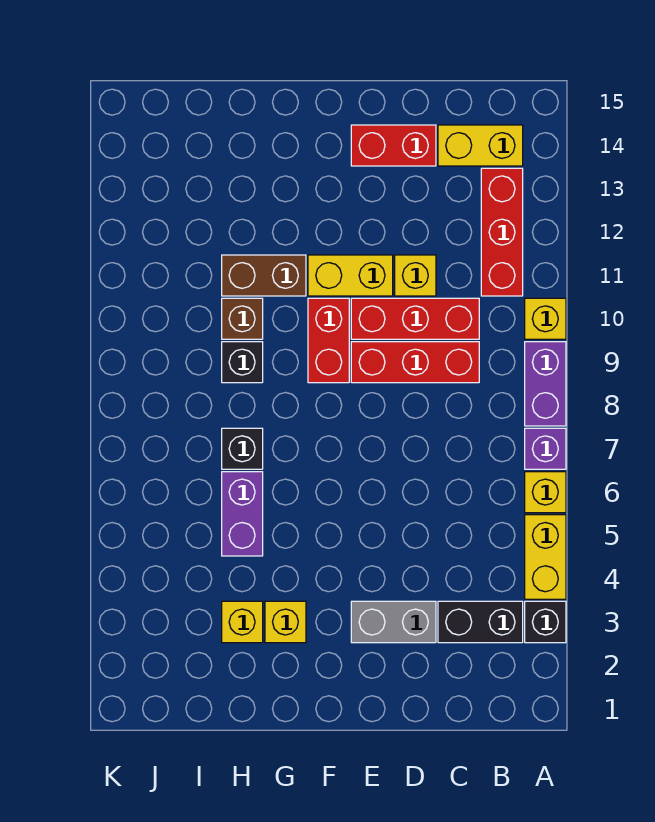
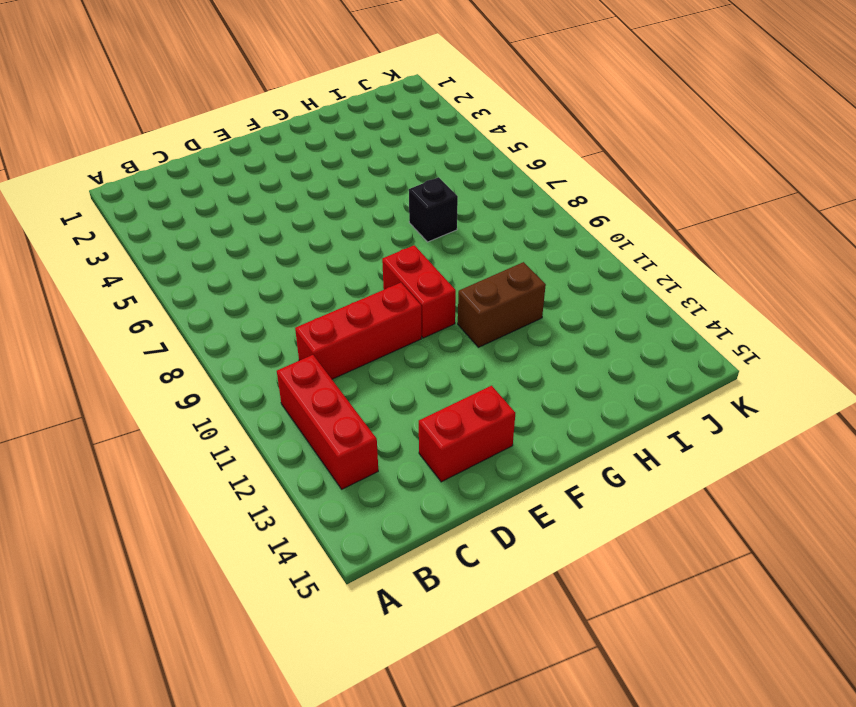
none -> black brick A3 level 1
none -> yellow brick A4:A5 level 1
none -> yellow brick A6 level 1

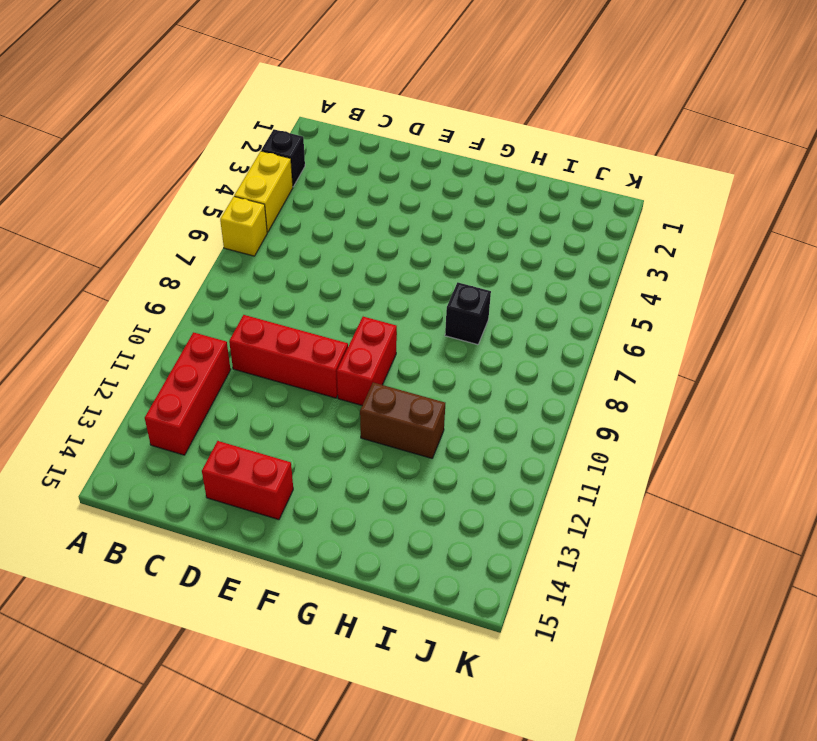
none -> purple brick A7 level 1
none -> purple brick A8:A9 level 1
none -> yellow brick A10 level 1

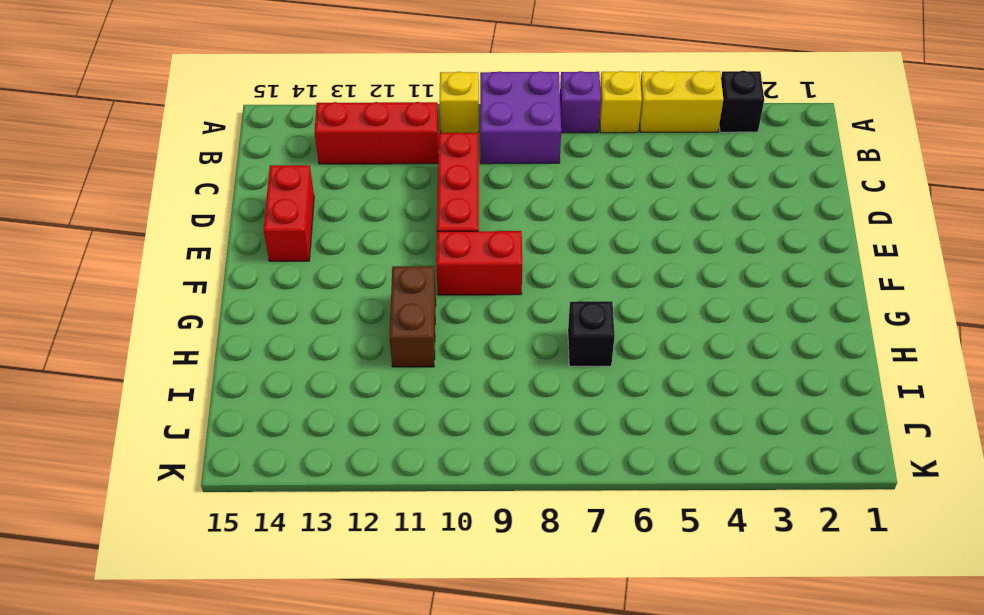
purple brick A8:B9 level 1 -> purple brick A8:A9 level 1
none -> black brick B3:C3 level 1
none -> yellow brick B14:C14 level 1
none -> red brick C9:E9 level 1

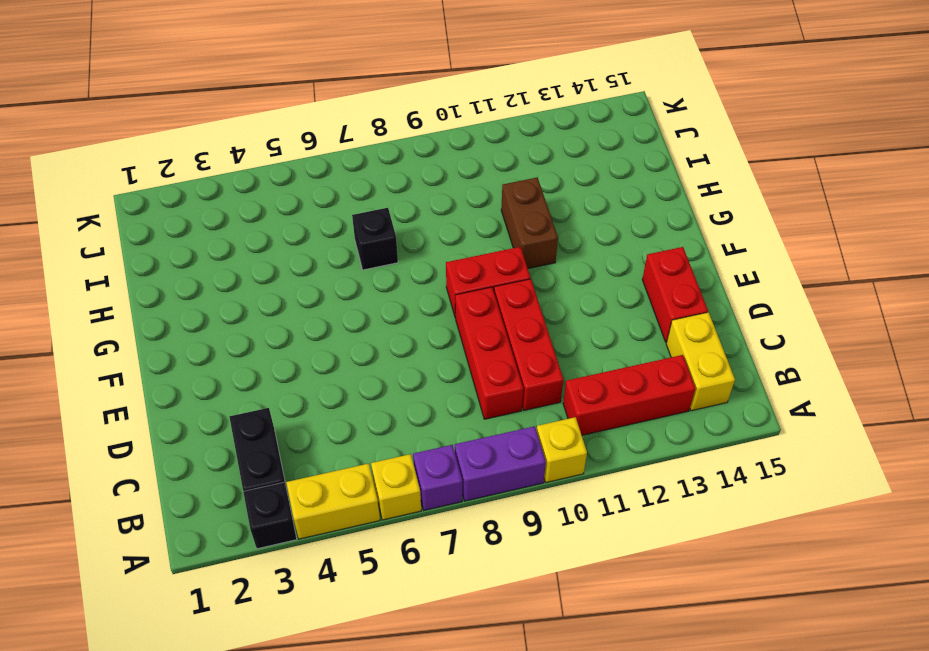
none -> grey brick D3:E3 level 1
none -> yellow brick D11 level 1
none -> yellow brick E11:F11 level 1

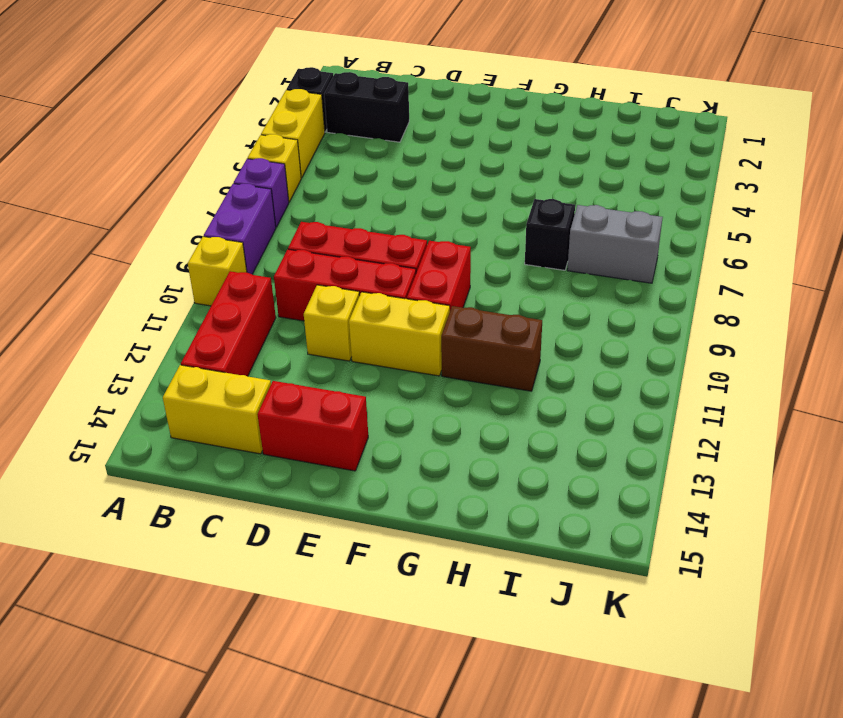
grey brick I7:J7 level 1 -> grey brick D3:E3 level 1
none -> yellow brick G3 level 1
none -> yellow brick H3 level 1
none -> purple brick H5:H6 level 1

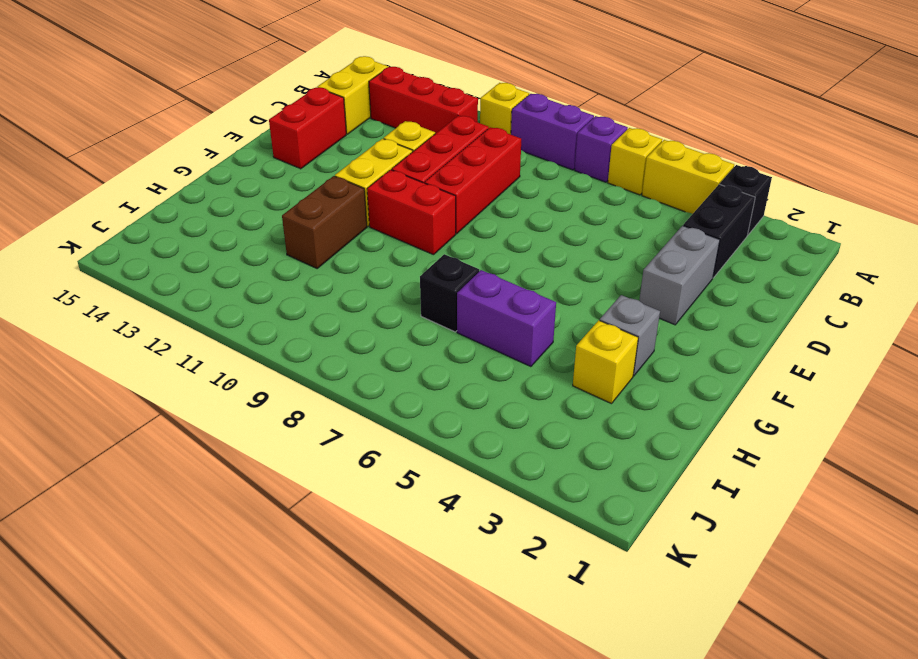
grey brick G3 level 1 -> yellow brick G3 level 1
none -> black brick H9 level 1
none -> brown brick H10 level 1

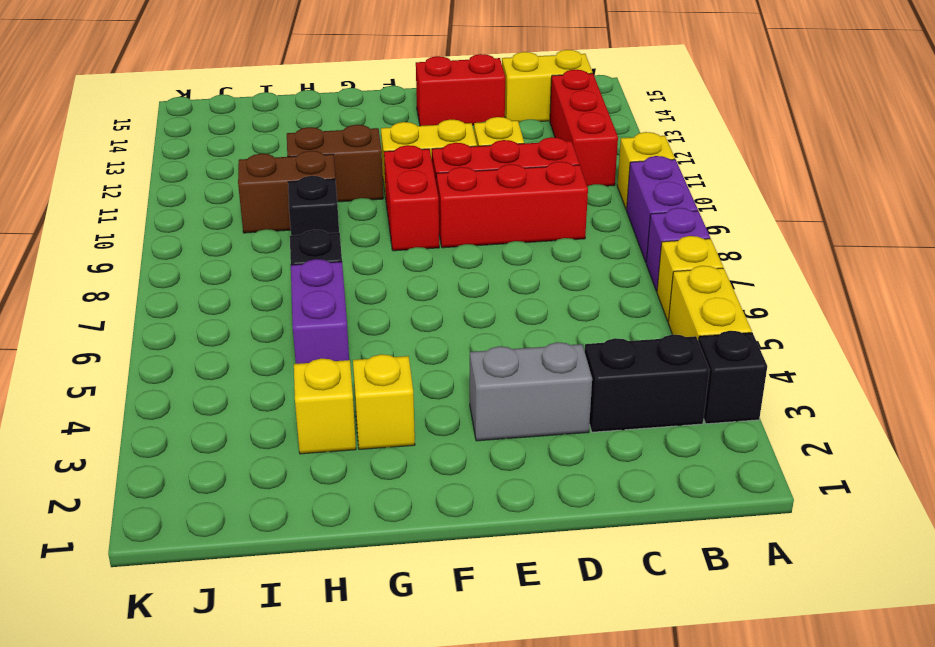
brown brick H10:I10 level 1 -> brown brick H10 level 1

